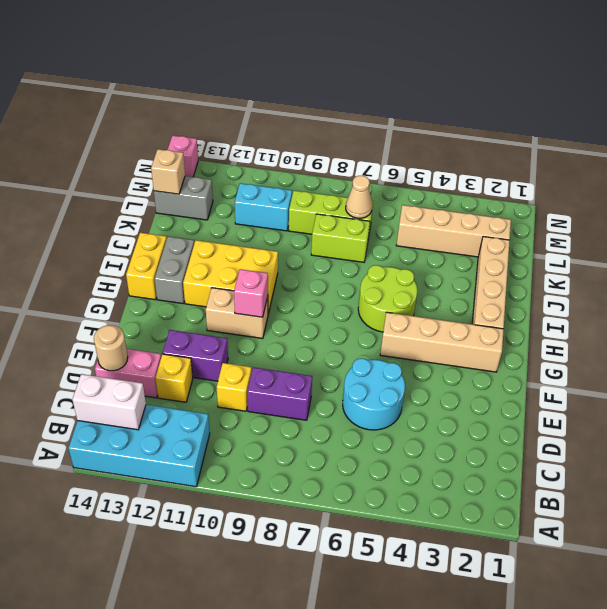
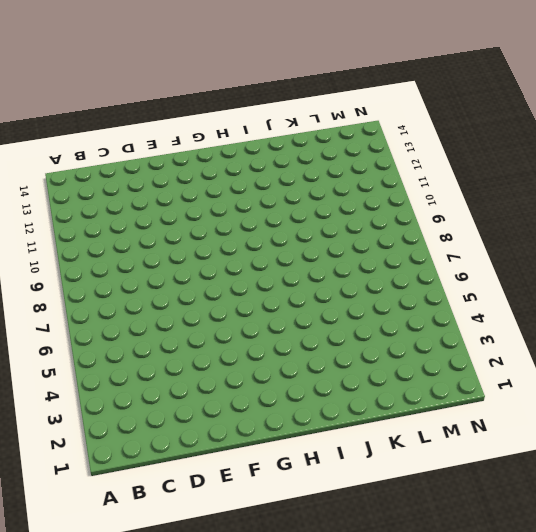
none -> cyan brick A11:B14 level 1
none -> cyan round brick D5:E6 level 1
none -> purple brick D8:D9 level 1

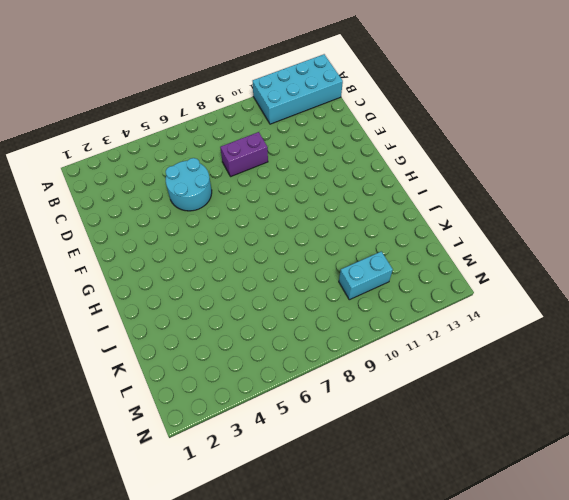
none -> yellow brick D10 level 1
none -> yellow brick D12 level 1
none -> pink brick D13:D14 level 1

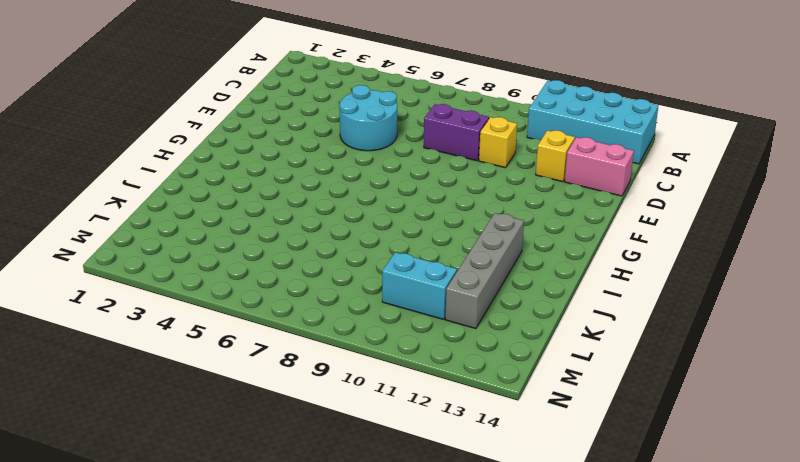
grey brick I12:L12 level 1 -> yellow brick H10:I12 level 1
none -> purple brick E11:E12 level 1
none -> tan brick G2:G5 level 1
none -> tan brick G10:G11 level 1

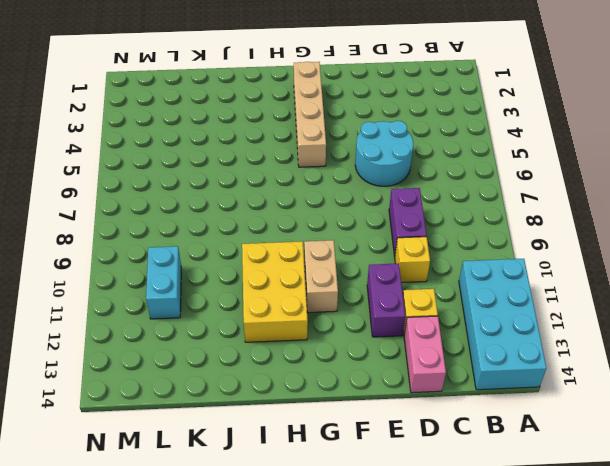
none -> tan brick H2:K2 level 1
none -> lime round brick H5:I6 level 1
none -> grey brick H13:I13 level 1

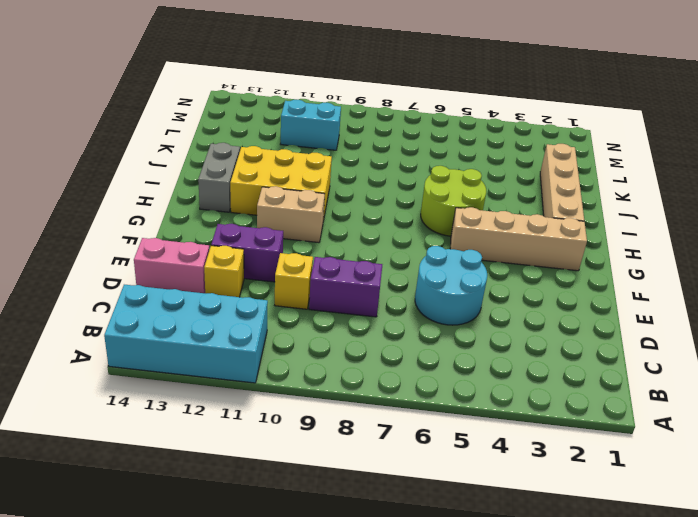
none -> yellow brick H14:I14 level 1
none -> lime brick K7:K8 level 1
none -> tan brick L2:L5 level 1

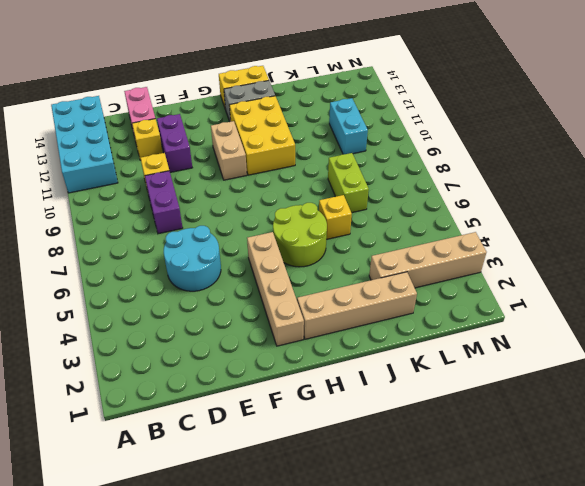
yellow brick J6 level 1 -> none
tan brick K3:N3 level 1 -> tan brick L2:L5 level 1
none -> lime brick L7:L9 level 1
none -> grey brick L13:L14 level 1
none -> pink brick N14 level 1

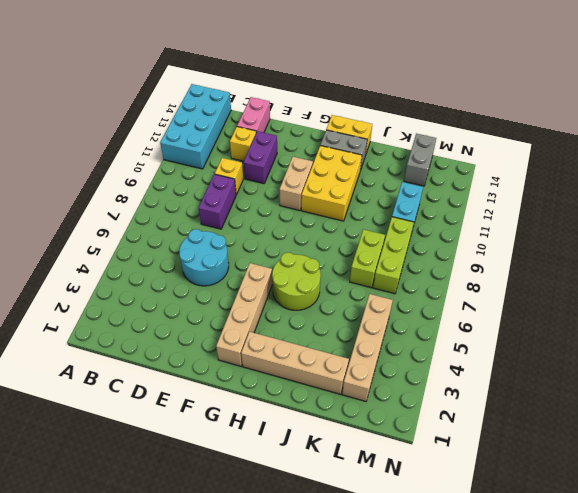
none -> pink brick N14 level 1
none -> white brick B13:B14 level 2
none -> tan round brick D14 level 2

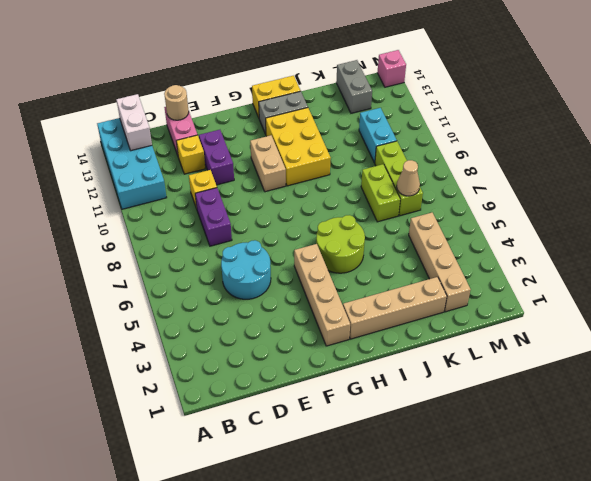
none -> pink brick G10 level 2
none -> tan brick L14 level 2

